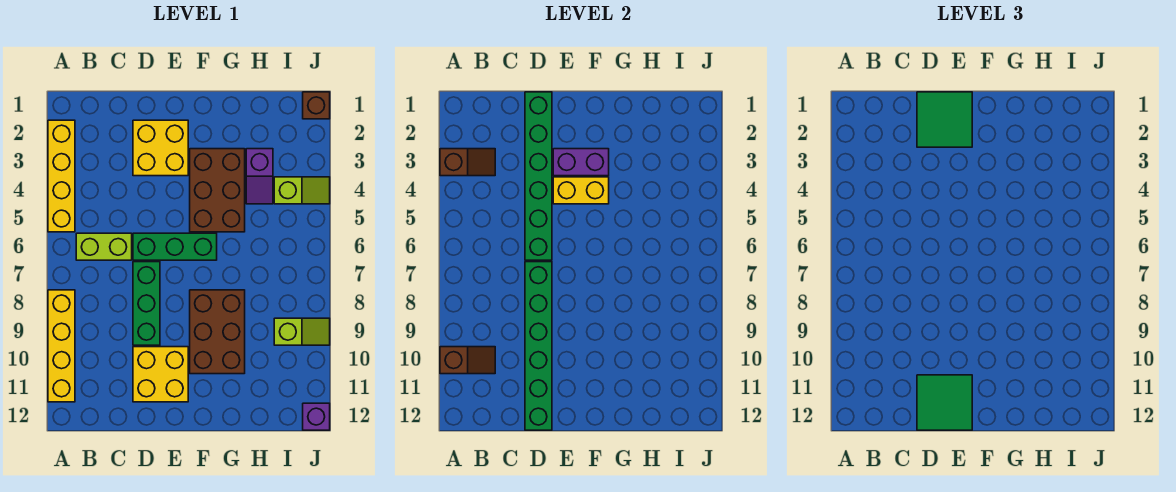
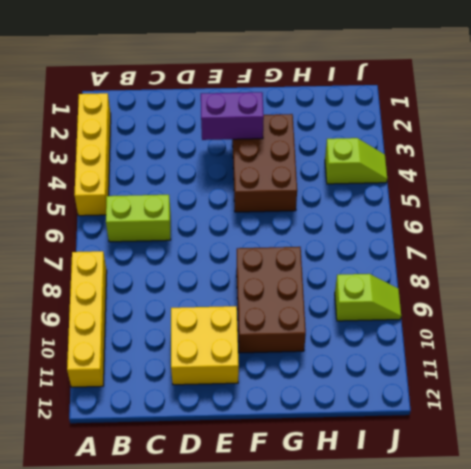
none -> yellow brick D2:E3 level 1
none -> green brick D6:F6 level 1
none -> green brick D7:D9 level 1

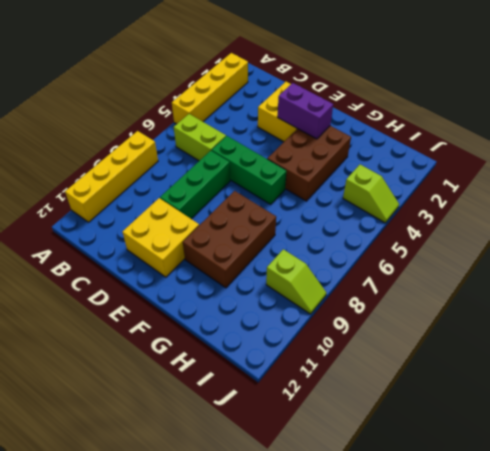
none -> purple slope H3:H4 level 1 top 3
none -> brown brick J1 level 1
none -> purple brick J12 level 1

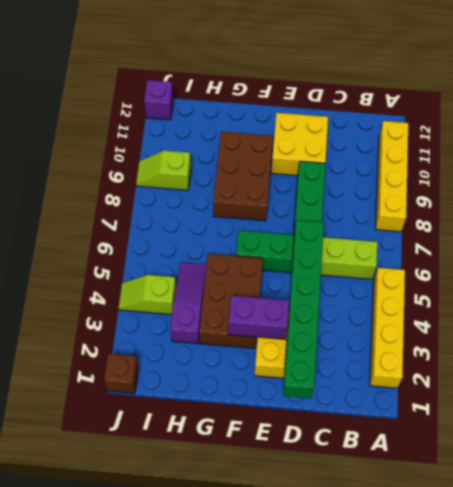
purple slope H3:H5 level 1 top 3 -> purple slope H3:H4 level 1 top 3
none -> brown slope A3:B3 level 2 top A
none -> brown slope A10:B10 level 2 top A
none -> green brick D7:D12 level 2

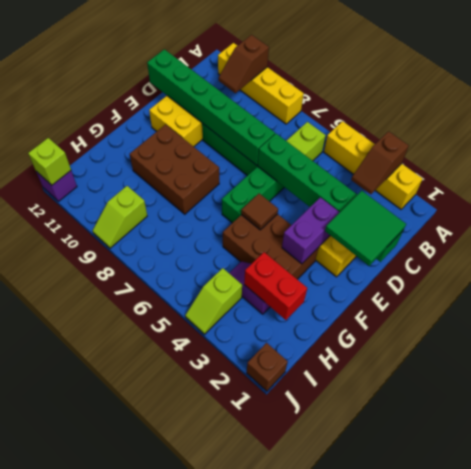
brown tile F5 level 2 -> none
red brick H2:H3 level 2 -> none
lime brick J12 level 2 -> none
none -> yellow brick E4:F4 level 2
none -> green tile D11:E12 level 3

